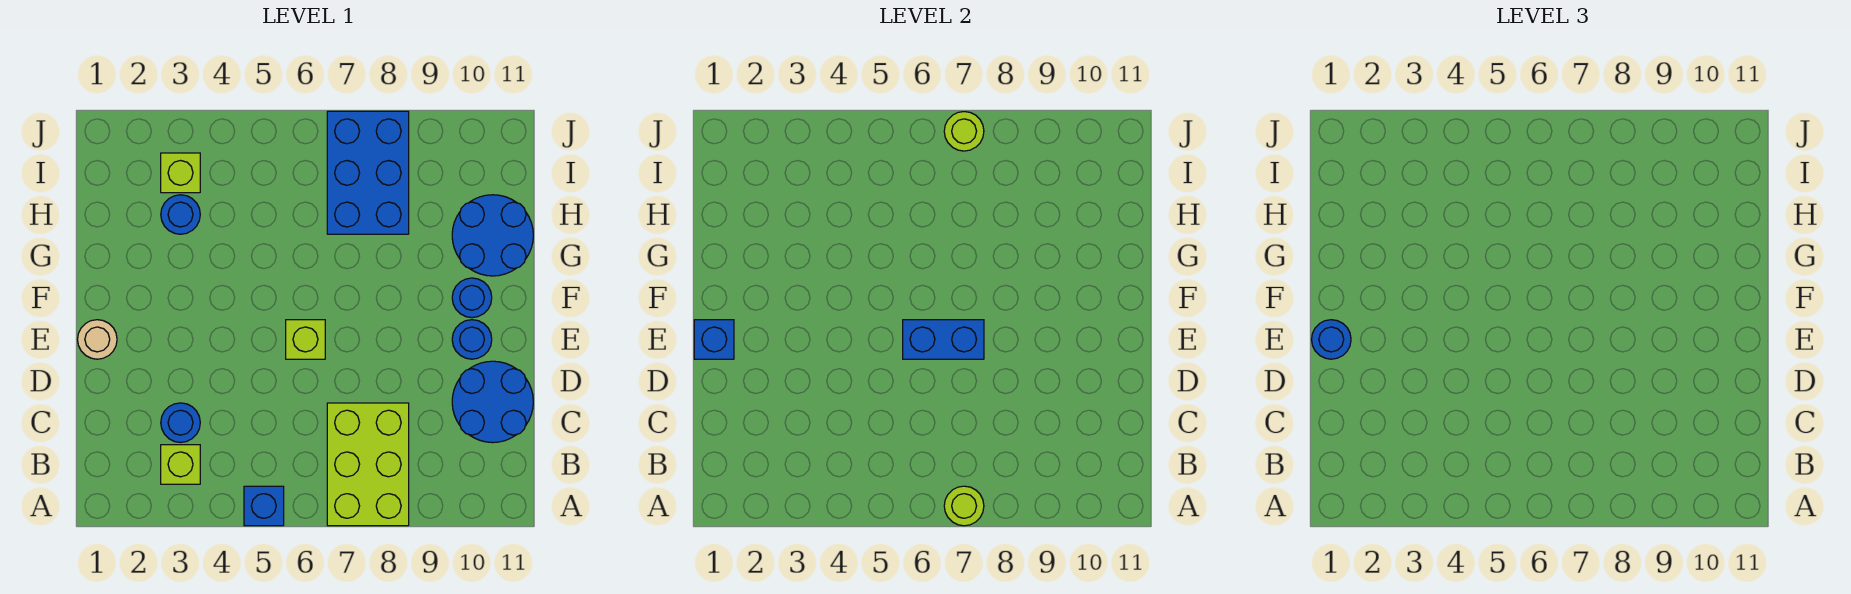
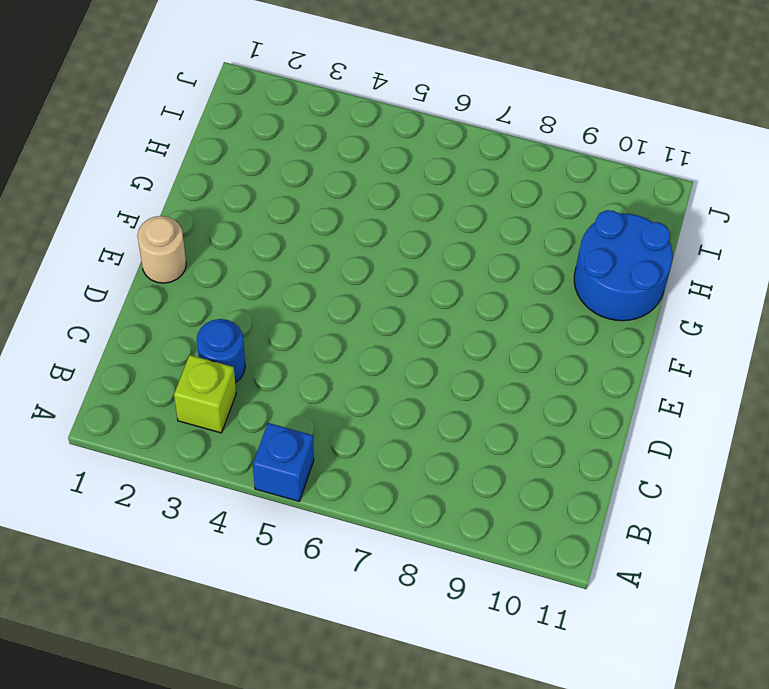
none -> lime brick A7:C8 level 1
none -> blue round brick C10:D11 level 1
none -> lime brick E6 level 1

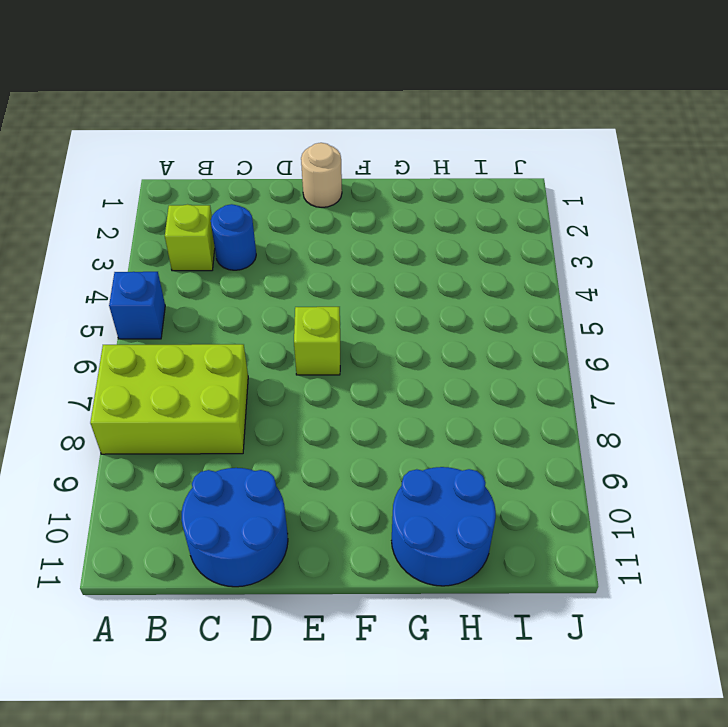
none -> blue round brick E10 level 1
none -> blue round brick F10 level 1
none -> blue round brick H3 level 1

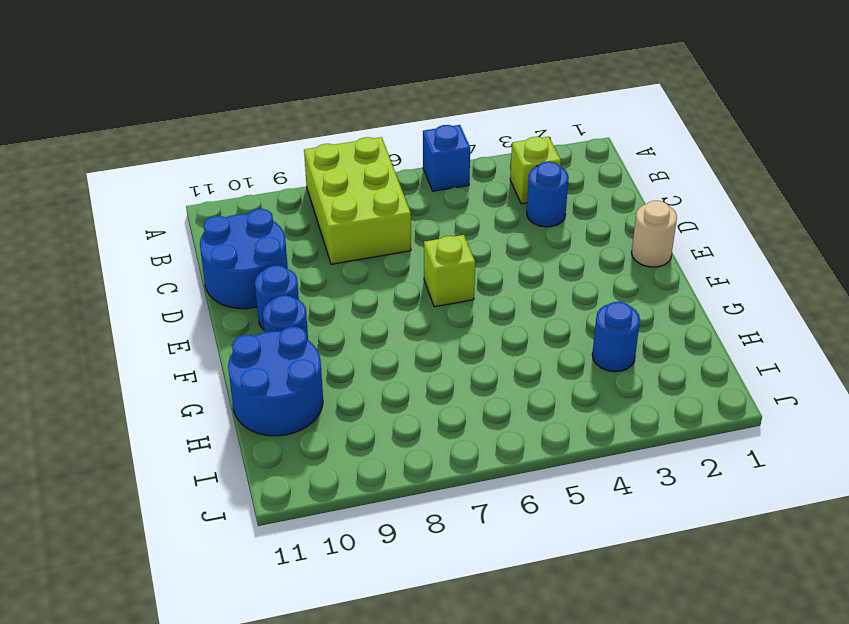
none -> blue brick H7:J8 level 1
none -> lime brick I3 level 1
none -> lime round brick A7 level 2

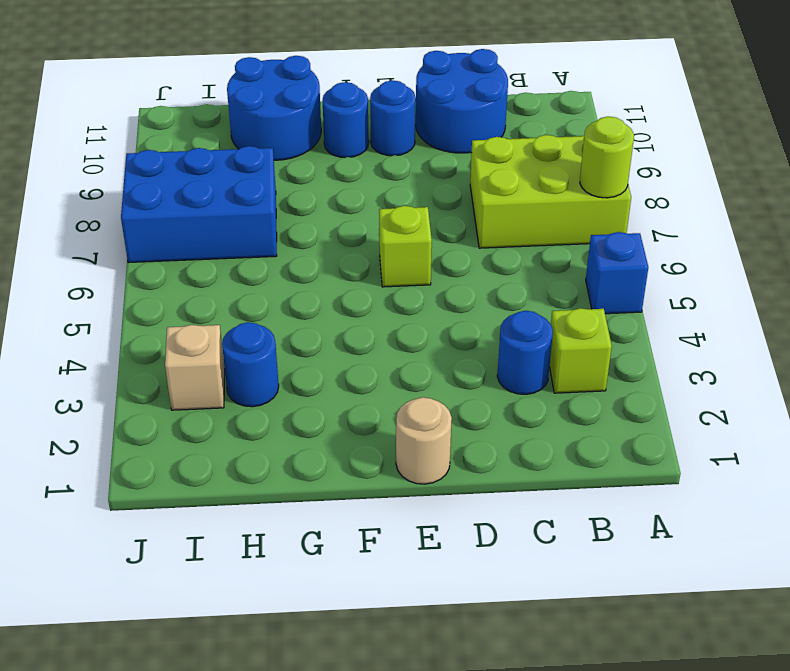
tan brick I3 level 1 -> lime brick I3 level 1
none -> blue brick E1 level 2
none -> blue brick E6:E7 level 2
none -> lime round brick J7 level 2

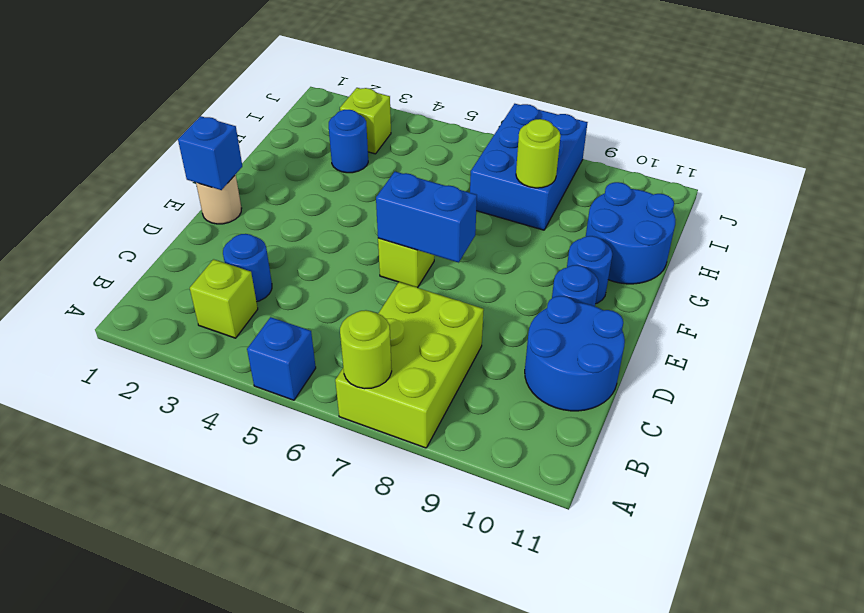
lime round brick H8 level 2 -> lime round brick J7 level 2
none -> blue round brick E1 level 3

